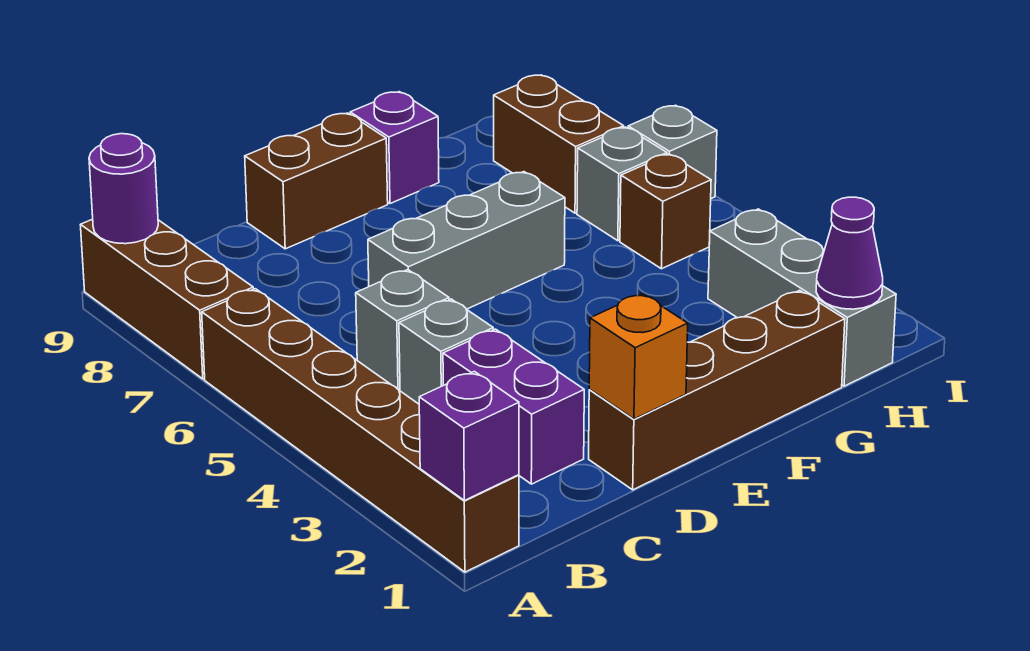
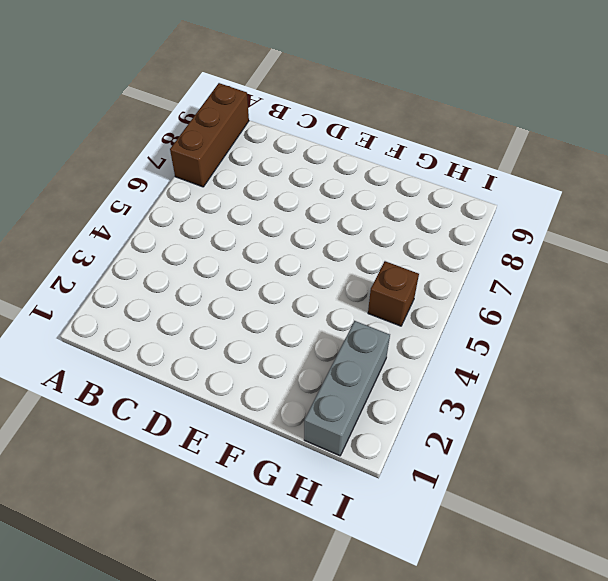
none -> brown brick A1:A6 level 1
none -> purple brick C2:C3 level 1
none -> grey brick C4 level 1

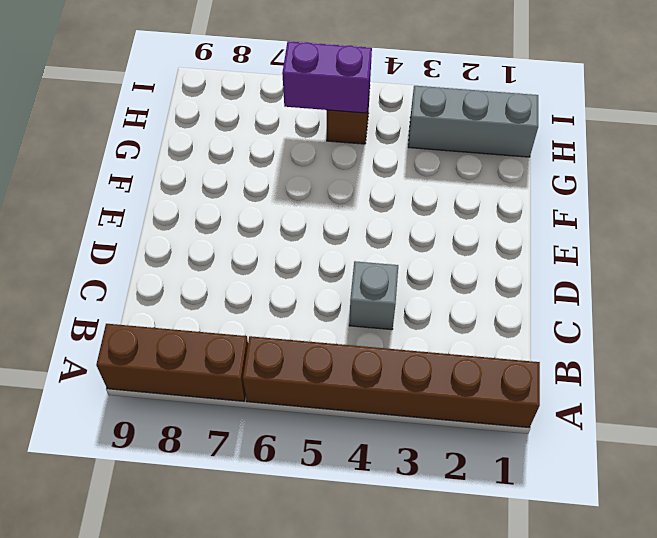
purple brick H5:H6 level 2 -> purple brick C2:C3 level 1
none -> grey brick C5 level 1
none -> brown brick D1:G1 level 1
none -> grey brick D6:F6 level 1

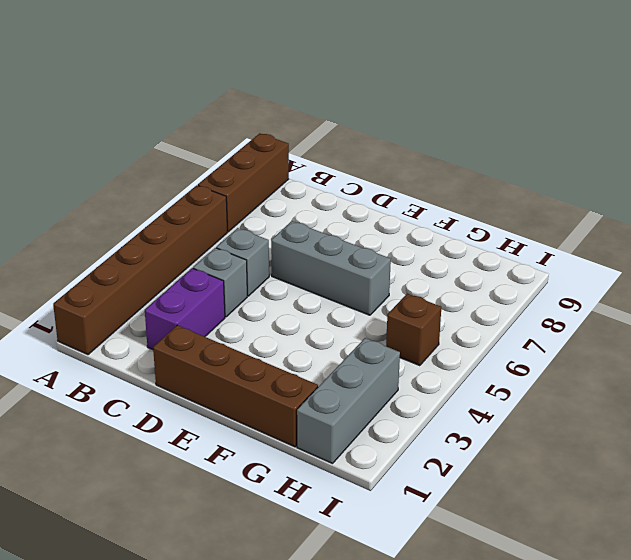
none -> brown brick D9:E9 level 1
none -> purple brick F9 level 1
none -> grey brick H6 level 1

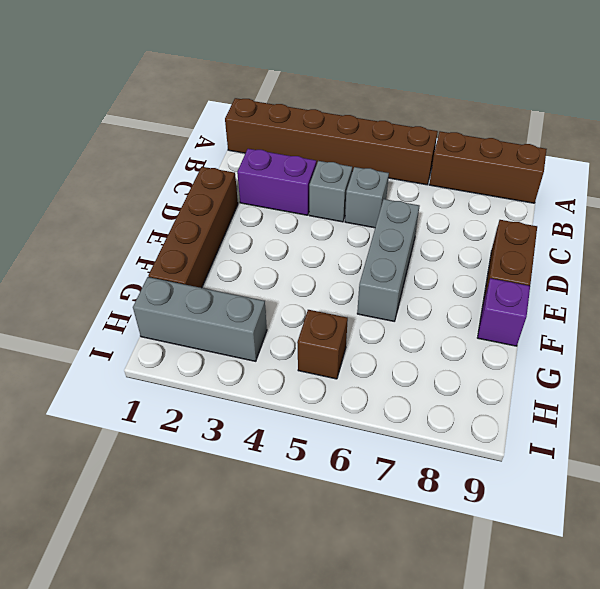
none -> grey brick H6 level 1
none -> brown brick H7:H8 level 1
none -> grey brick I6 level 1

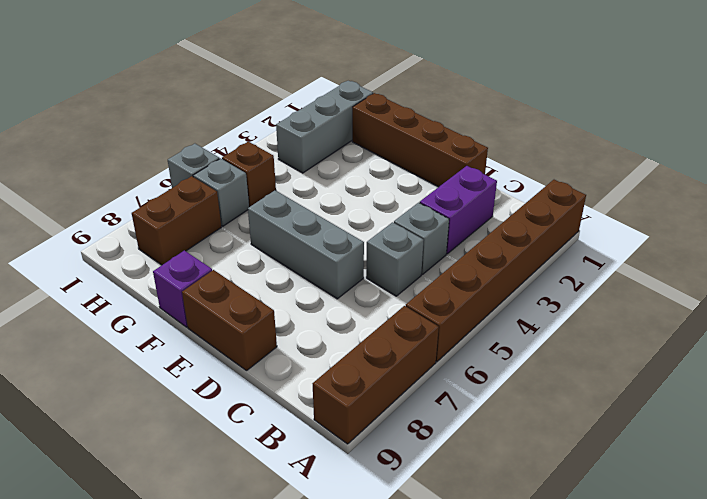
none -> purple brick A1 level 2
none -> purple round brick A9 level 2
none -> orange brick D1 level 2

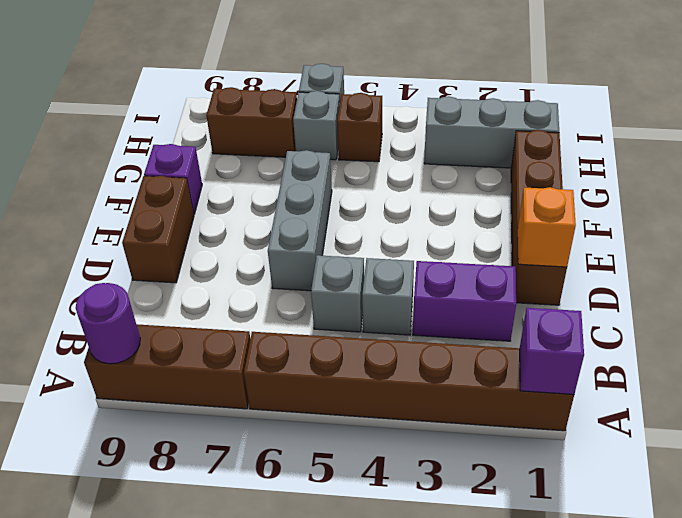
none -> purple cone H1 level 2

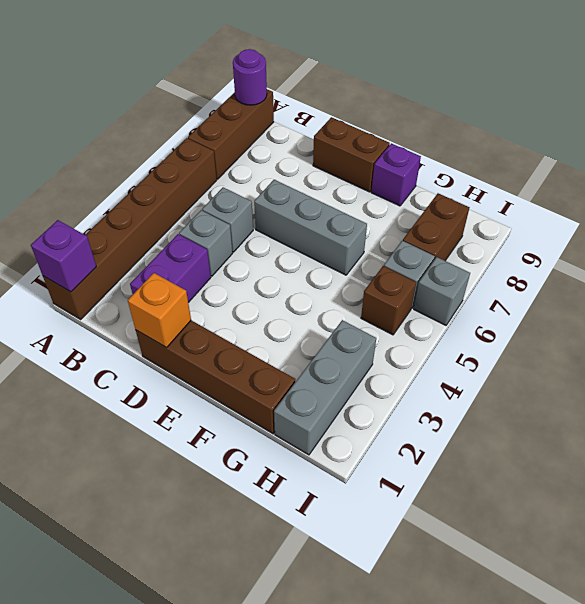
none -> purple cone H1 level 2

